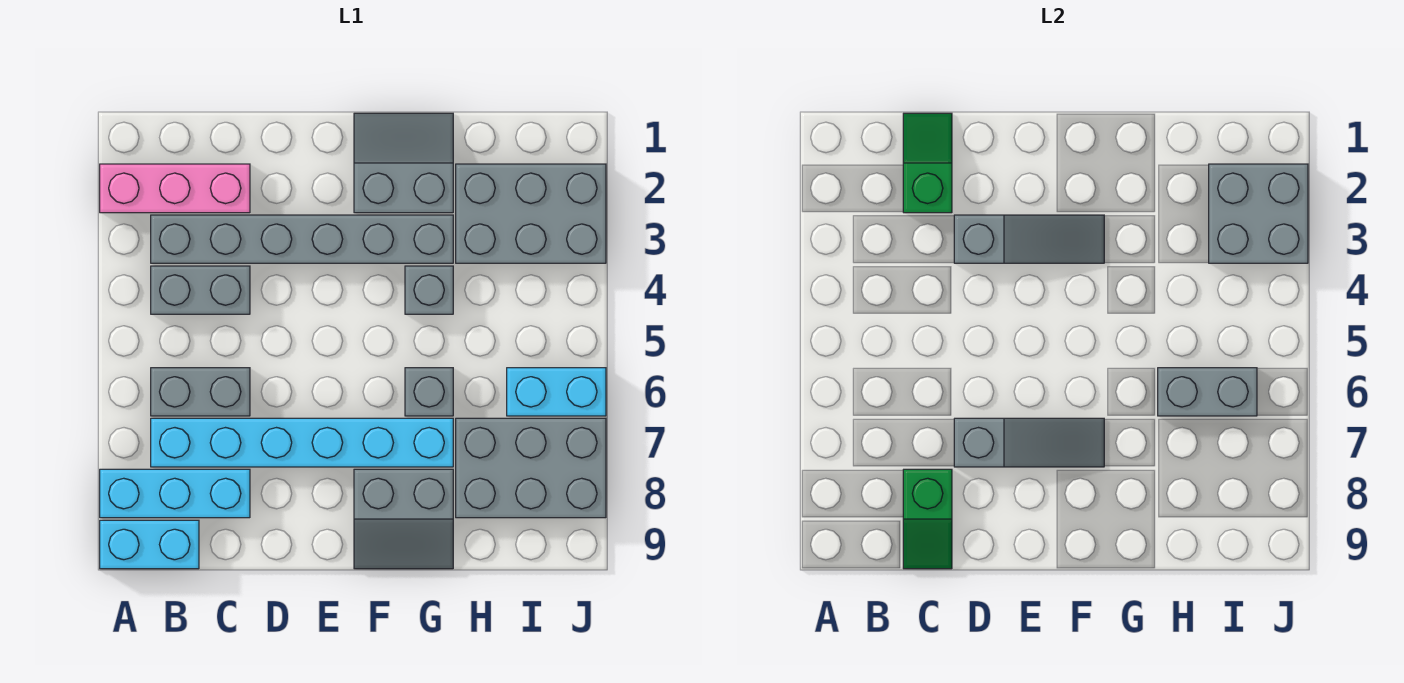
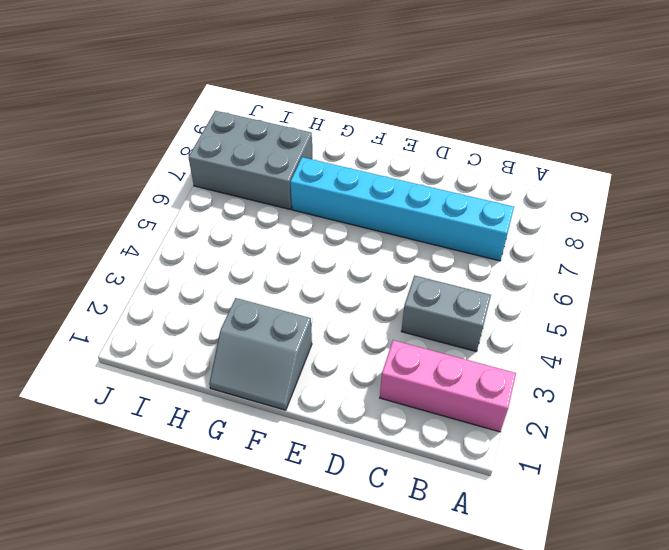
none -> cyan brick A8:C8 level 1
none -> cyan brick A9:B9 level 1
none -> grey brick B3:G3 level 1

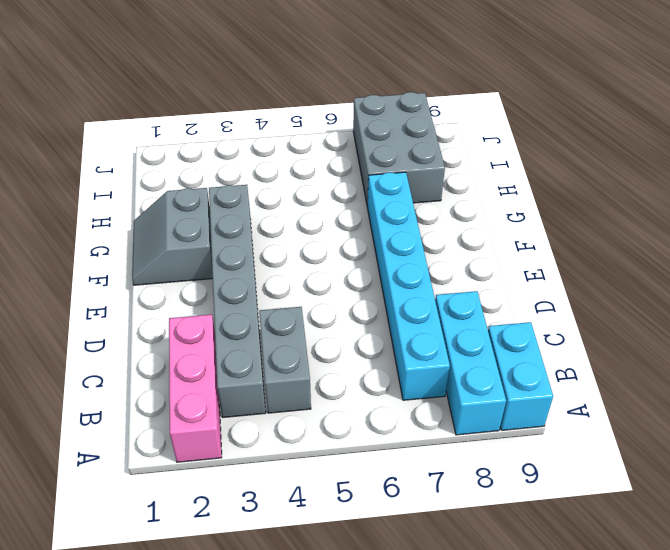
none -> grey brick B6:C6 level 1
none -> grey slope F8:G9 level 1 top 8
none -> grey brick G4 level 1

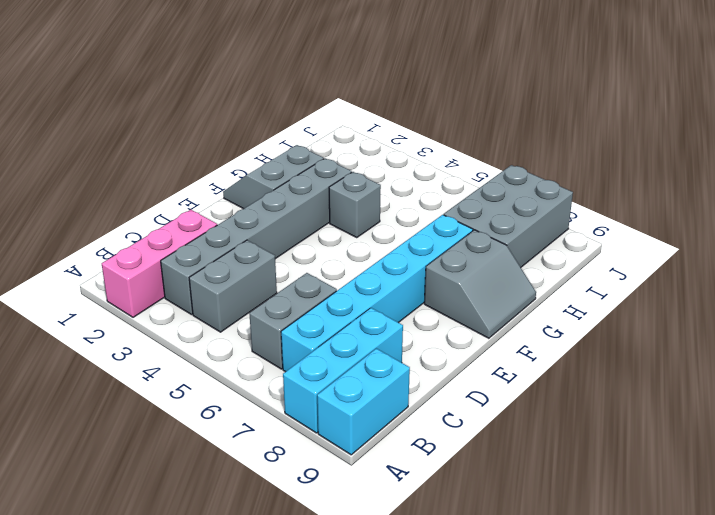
none -> grey brick G6 level 1
none -> grey brick H2:J3 level 1
none -> cyan brick I6:J6 level 1

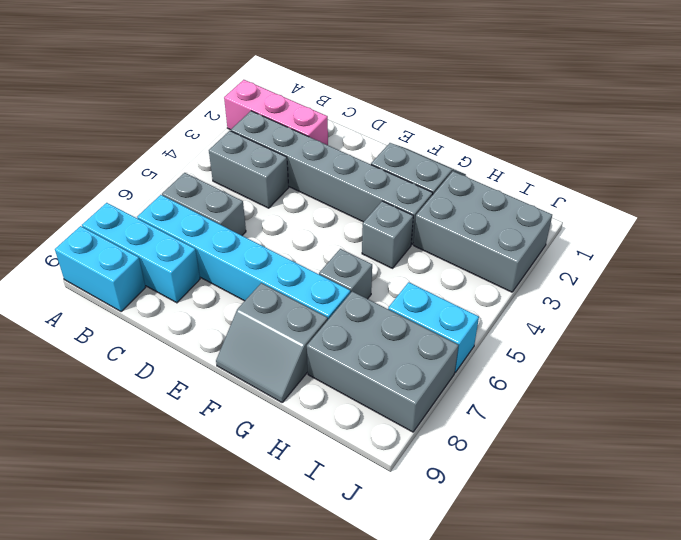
none -> green slope C1:C2 level 2 top 2
none -> green slope C8:C9 level 2 top 8
none -> grey slope D3:F3 level 2 top D

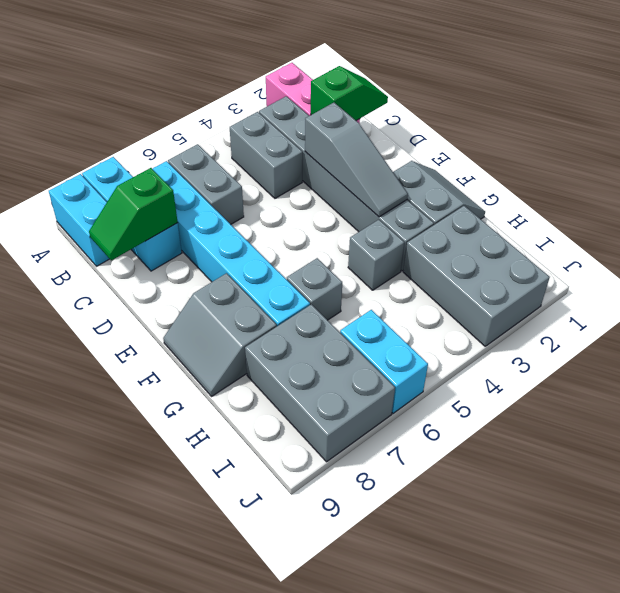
none -> grey slope D7:F7 level 2 top D
none -> grey brick H6:I6 level 2
none -> grey brick I2:J3 level 2

